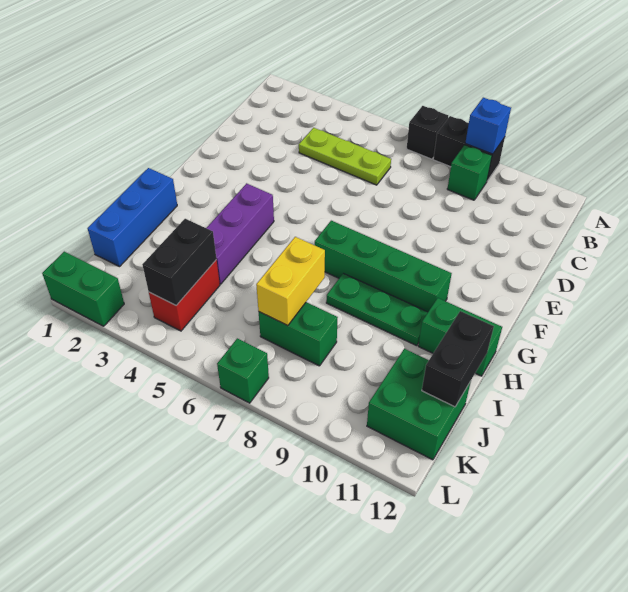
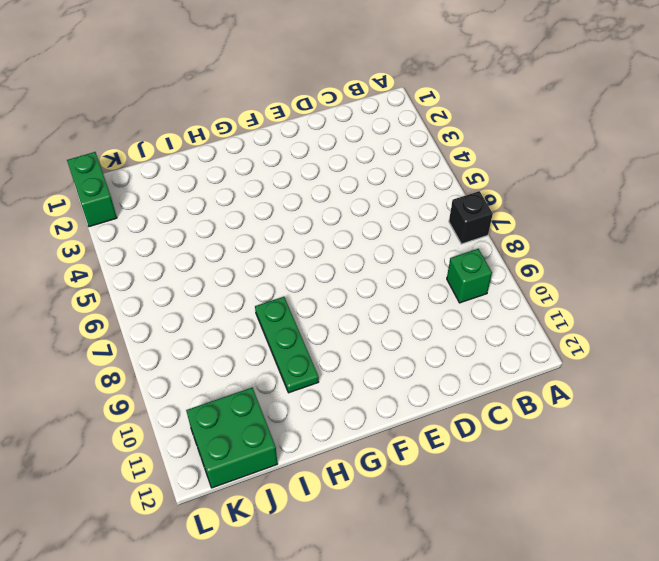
none -> black brick A8:A9 level 1
none -> lime plate C4:C6 level 1
none -> purple brick G4:I4 level 1

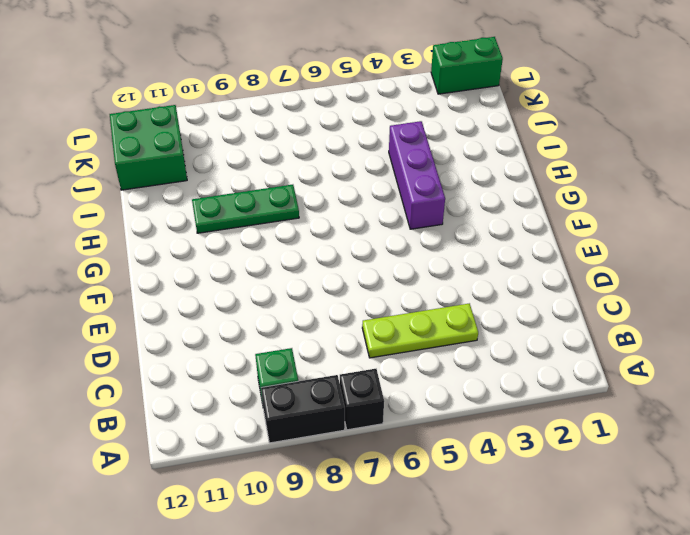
none -> green brick G7:G10 level 1
none -> blue brick H1:J1 level 1
none -> green brick H11:H12 level 1

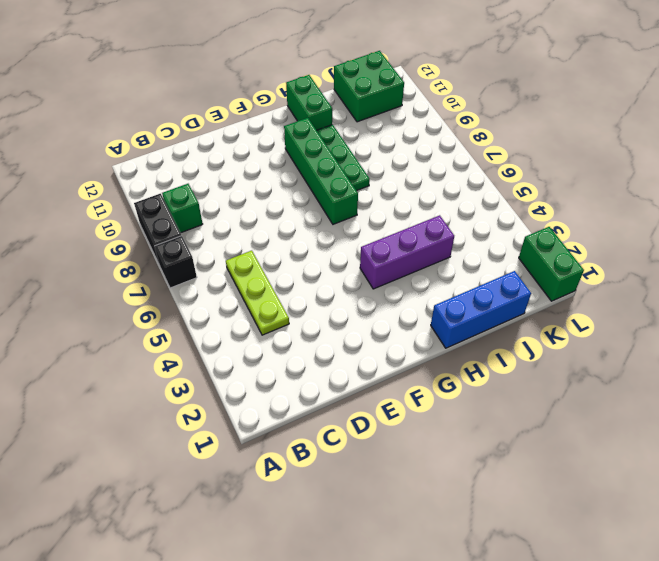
none -> red brick J4:K4 level 1
none -> green brick J7:J8 level 1
none -> green brick L7 level 1

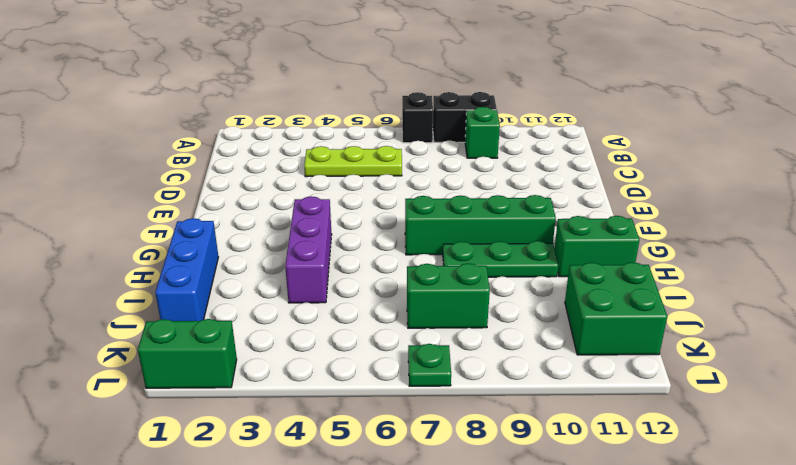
green plate L7 level 1 -> green brick L7 level 1
none -> red brick J4:K4 level 1
none -> blue brick A9 level 2
none -> yellow brick I7:J7 level 2

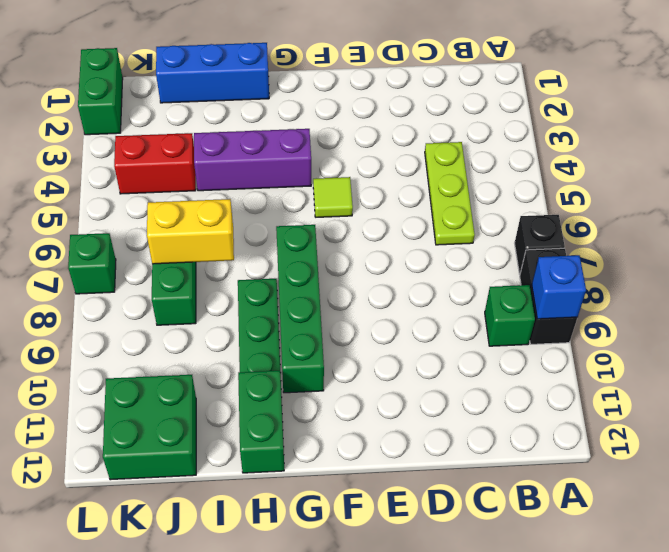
lime tile F5 level 1 -> none
none -> black brick I12:J12 level 2
none -> black brick J4:K4 level 2

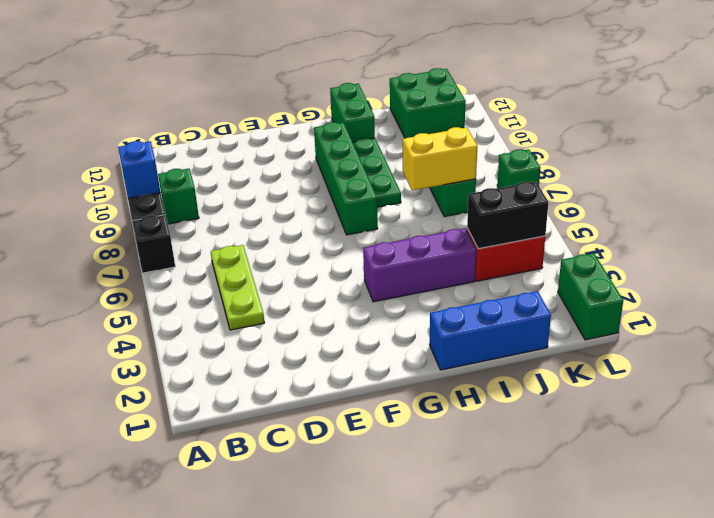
none -> black brick I12:J12 level 2

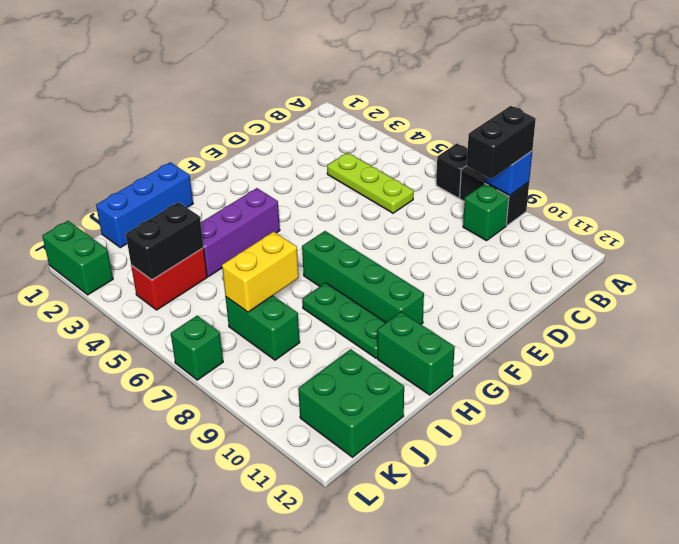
black brick A9:B9 level 3 -> black brick I12:J12 level 2

